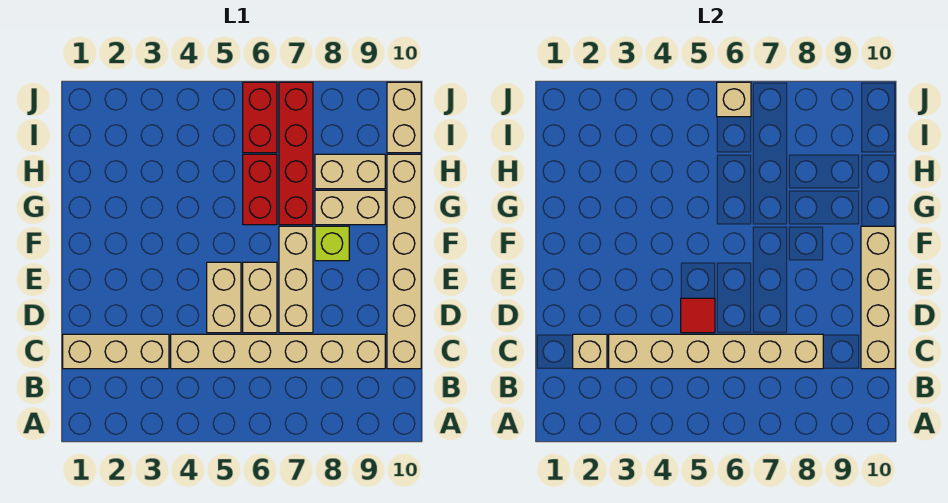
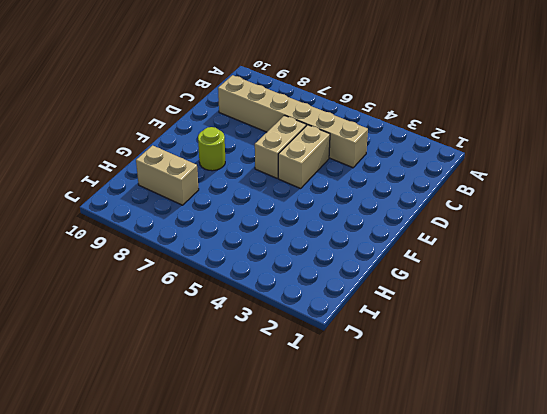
lime round brick F8 level 1 -> lime brick F8 level 1
none -> tan brick C1:C3 level 1
none -> tan brick C10:H10 level 1
none -> tan brick D7:F7 level 1

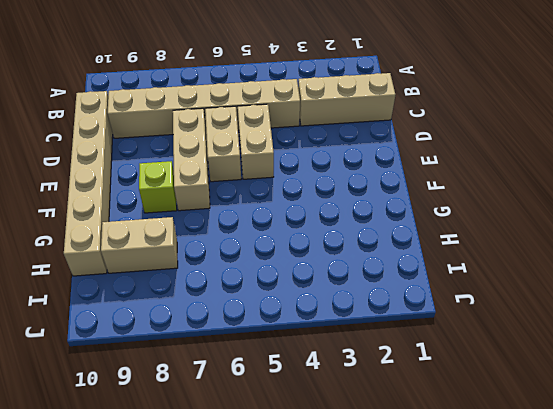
none -> red brick G6:H6 level 1
none -> red brick G7:J7 level 1
none -> tan brick G8:G9 level 1

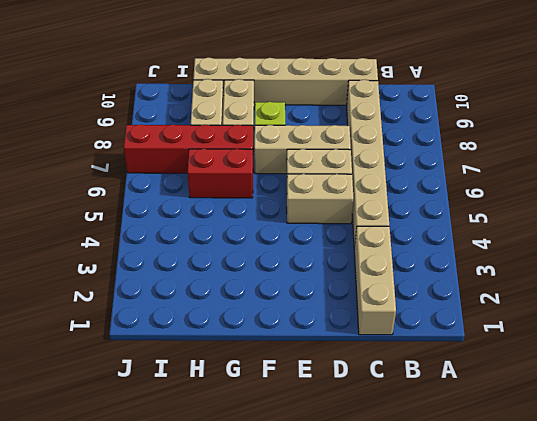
none -> red brick I6:J6 level 1
none -> tan brick I10:J10 level 1
none -> tan brick C2 level 2

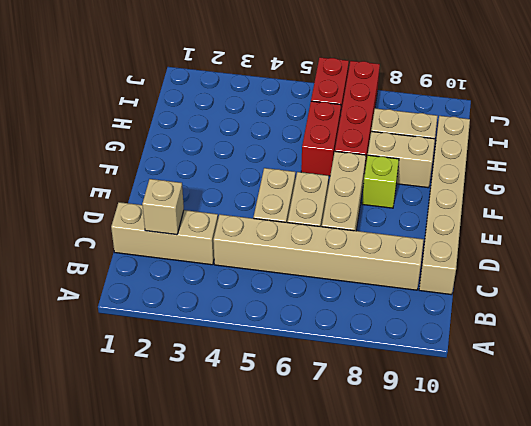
none -> tan brick I10:J10 level 1
none -> tan brick C3:C8 level 2
none -> tan brick C10:F10 level 2

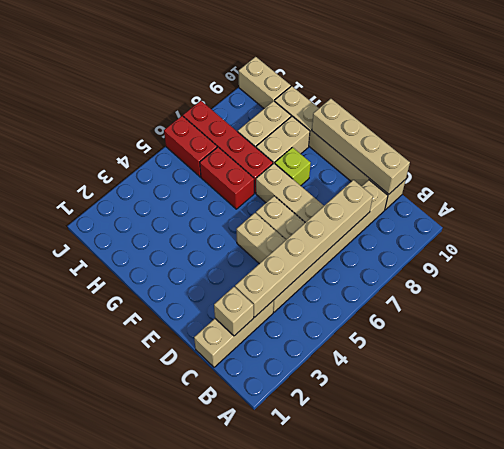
none -> red tile D5 level 2
none -> tan brick J6 level 2

